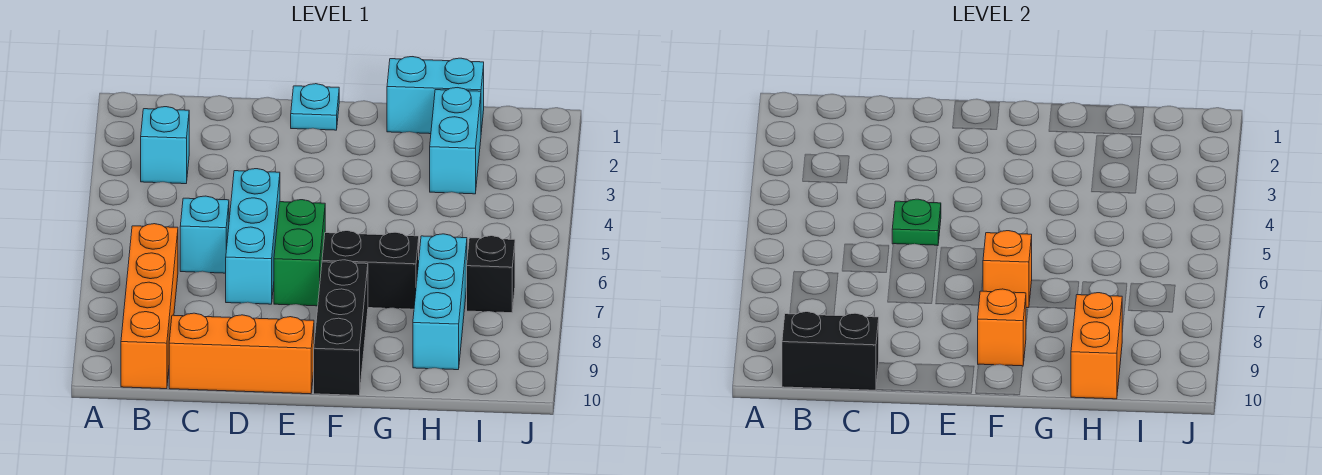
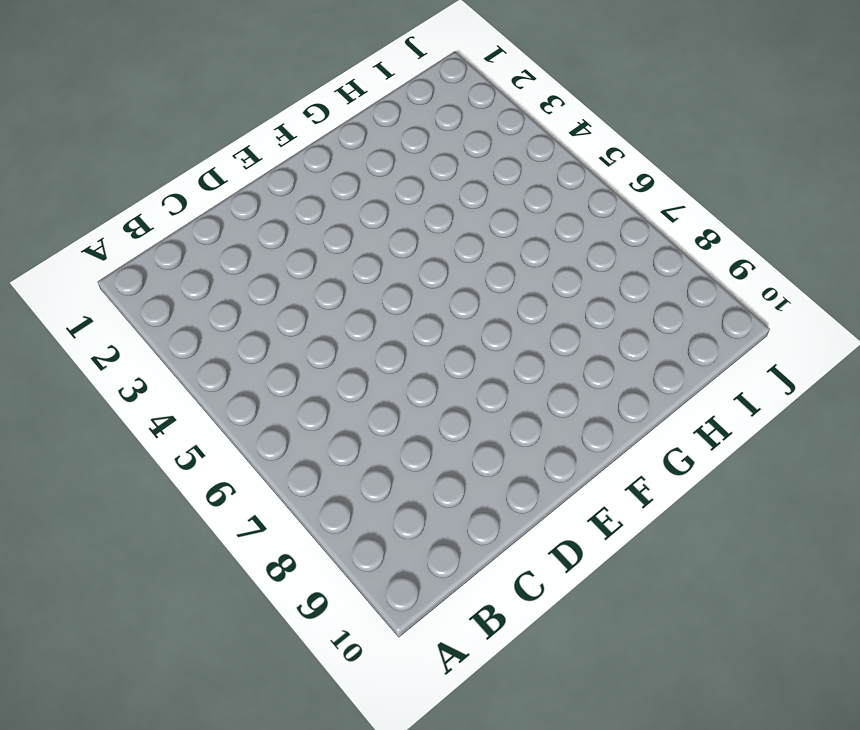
none -> cyan brick B3 level 1
none -> orange brick B7:B10 level 1
none -> cyan brick C6 level 1

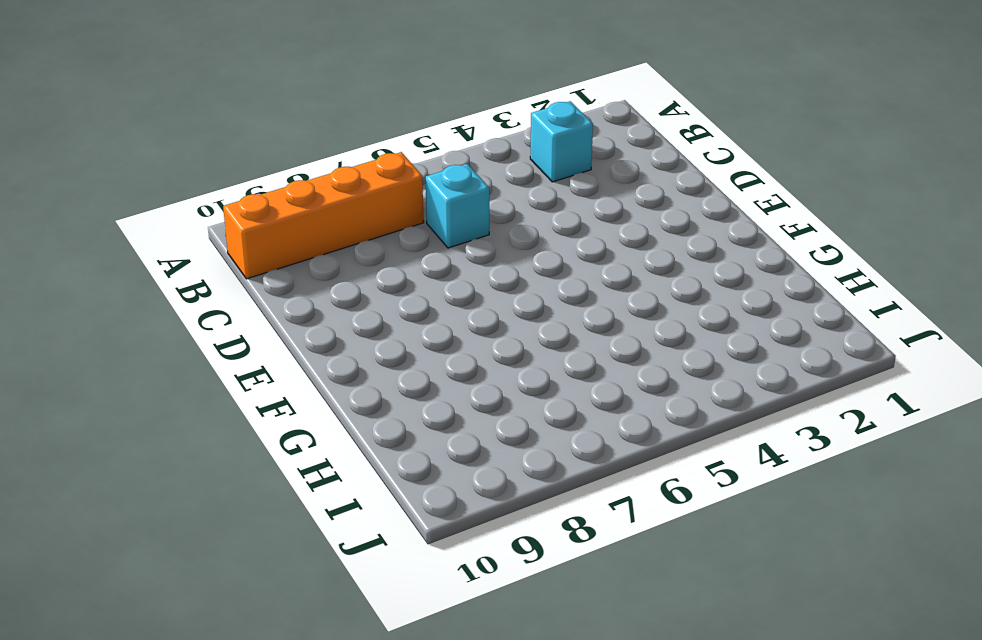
none -> orange brick C10:E10 level 1
none -> cyan brick D5:D7 level 1
none -> cyan plate E1 level 1

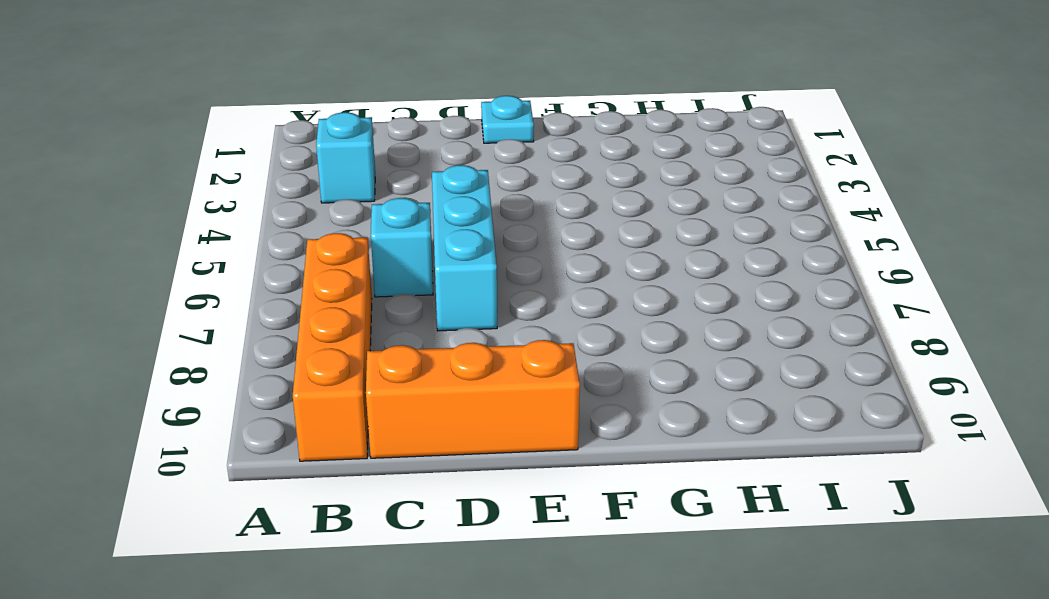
none -> green brick E6:E7 level 1
none -> black brick F7:G7 level 1
none -> black brick F8:F10 level 1

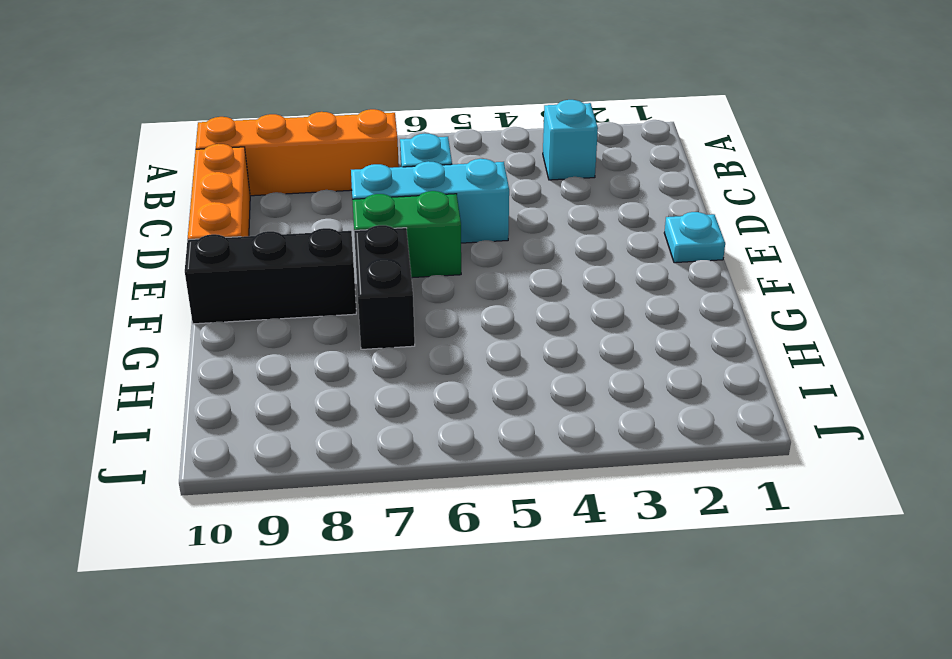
none -> cyan brick G1:H1 level 1
none -> cyan brick H2:H3 level 1
none -> cyan brick H7:H9 level 1

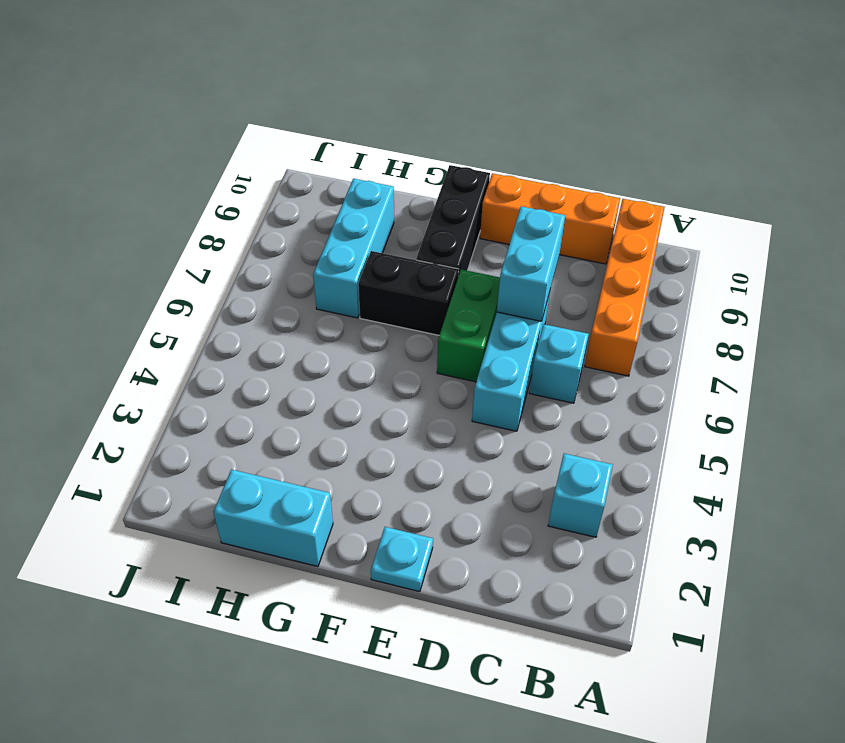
cyan brick D7:D8 level 2 -> cyan brick H2:H3 level 1
none -> black brick I7 level 1
none -> black brick B10:C10 level 2
none -> green plate D5 level 2

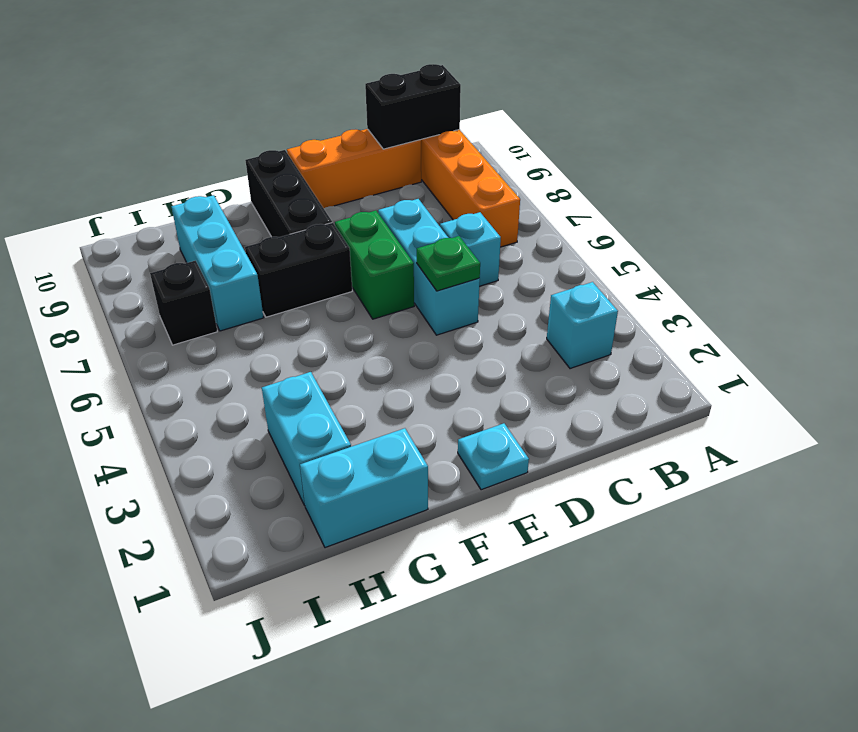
none -> orange brick F7 level 2
none -> orange brick F9 level 2
none -> orange brick H9:H10 level 2

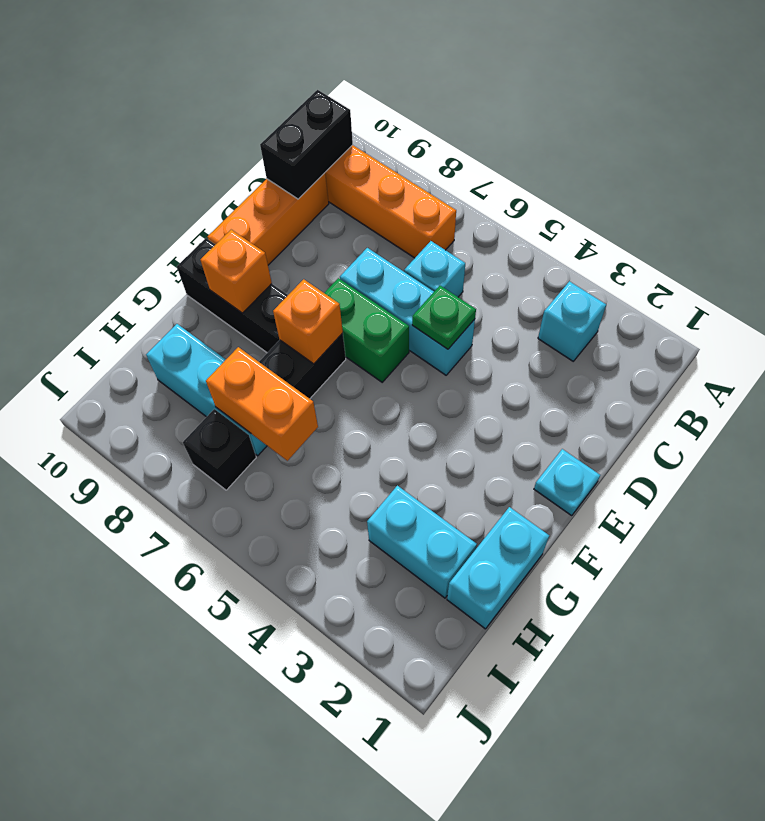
orange brick H6:H7 level 2 -> orange brick H9:H10 level 2

